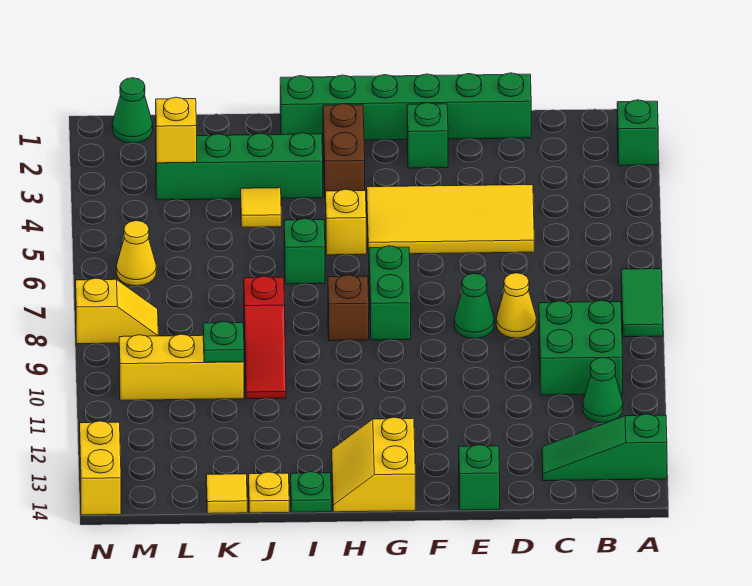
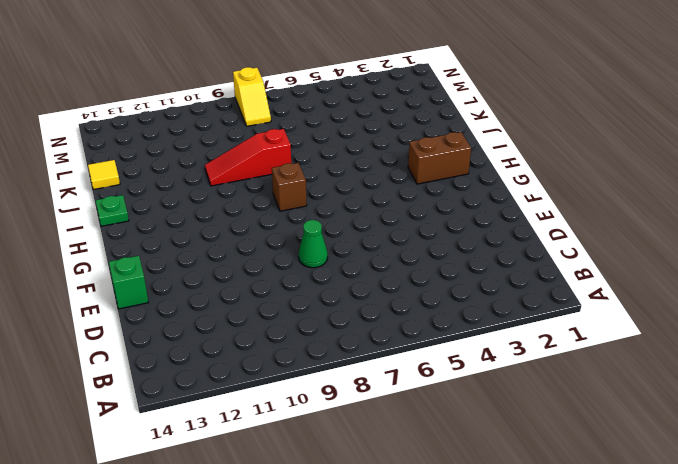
none -> green brick A2 level 1
none -> green tile A7:A8 level 1
none -> green slope A13:C13 level 1 top A
none -> green brick B9:C10 level 1

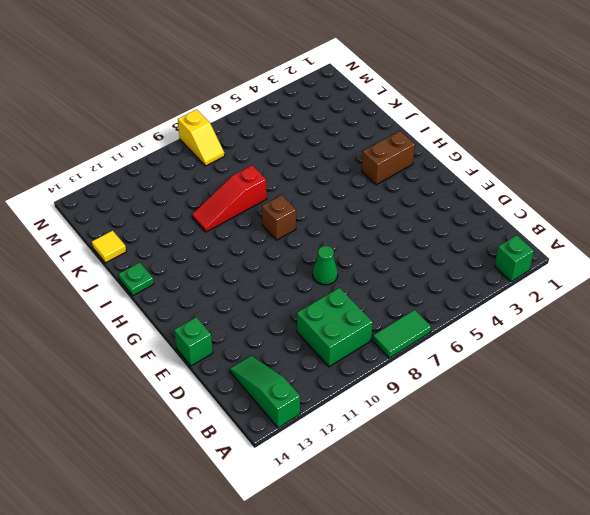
none -> green cone B11 level 1
none -> green brick D1:I1 level 1
none -> yellow tile D4:G5 level 1
none -> yellow cone D8 level 1

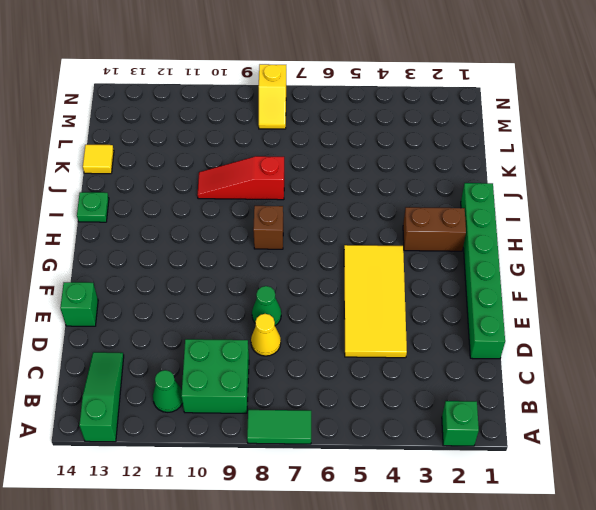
none -> green brick F2 level 1
none -> green brick G7:G8 level 1
none -> yellow slope G13:H14 level 1 top G
none -> yellow brick H5 level 1

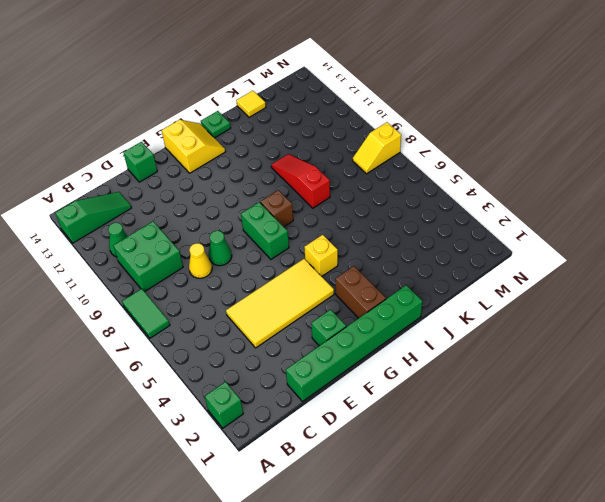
none -> green brick I3:L3 level 1
none -> green brick I6 level 1
none -> yellow tile J4 level 1
none -> yellow plate J14 level 1

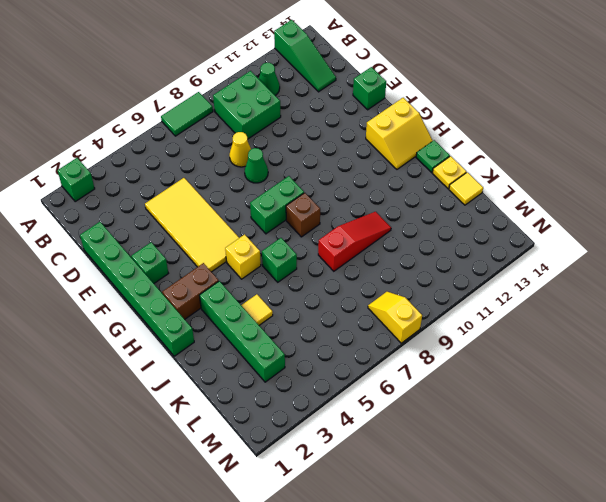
none -> yellow brick K10:M10 level 1
none -> green cone M1 level 1
none -> yellow cone M6 level 1
none -> yellow brick N13:N14 level 1

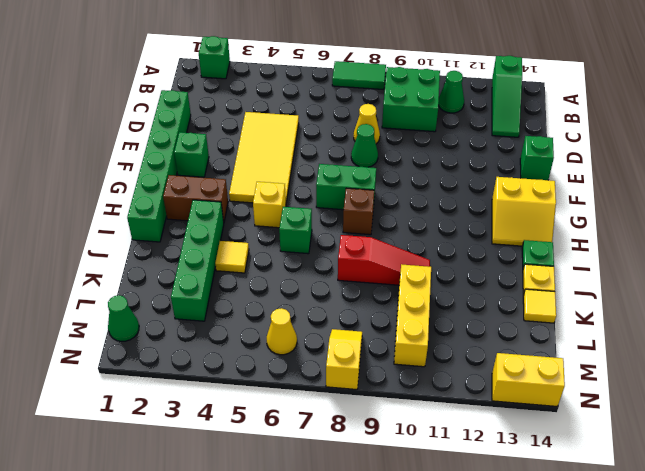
none -> green plate K10 level 2
none -> yellow brick L3 level 2

